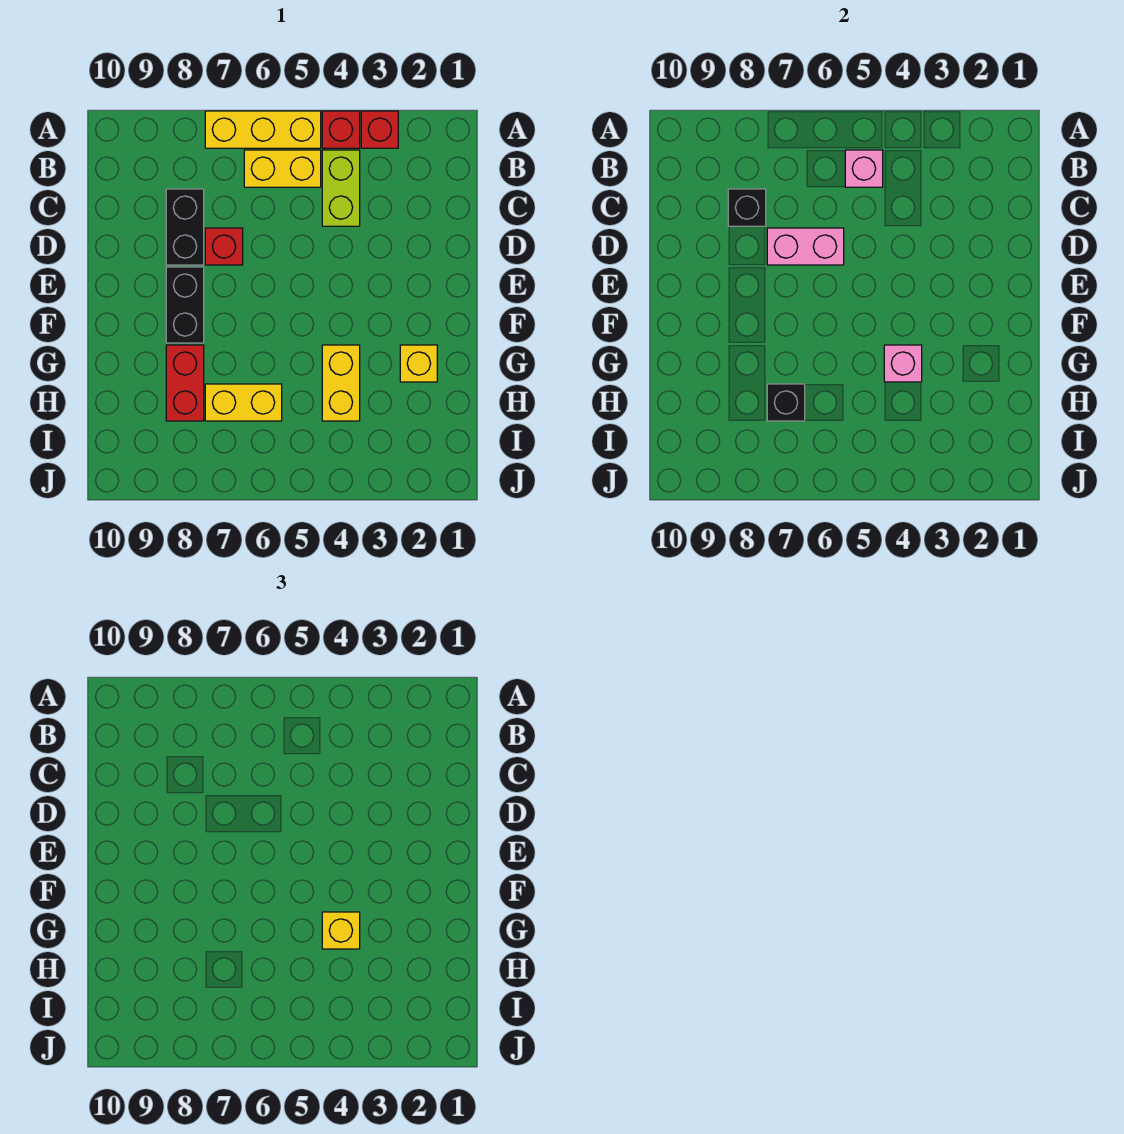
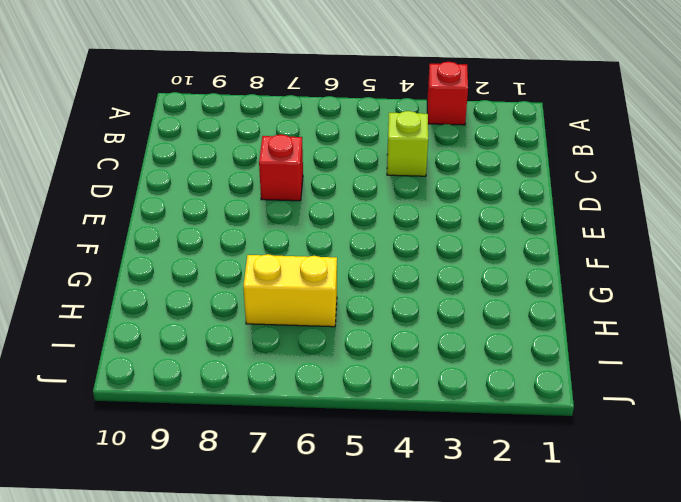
lime brick C4 level 1 -> lime brick B4:C4 level 1
none -> red brick A4 level 1
none -> yellow brick A5:A7 level 1
none -> yellow brick B5:B6 level 1

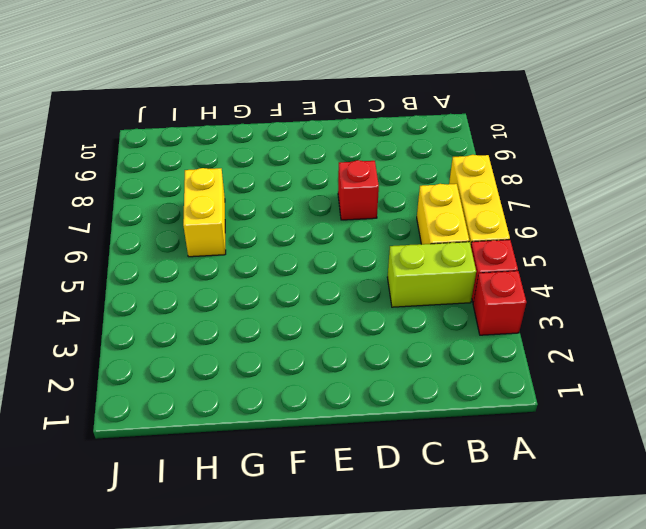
none -> black brick C8:D8 level 1
none -> black brick E8:F8 level 1
none -> yellow brick G2 level 1

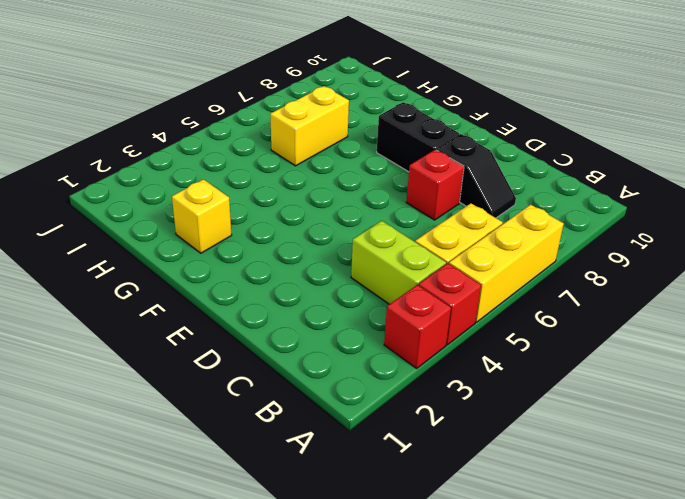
black slope C8:D8 level 1 top D -> black brick C8:D8 level 1
none -> yellow brick G4:H4 level 1
none -> red brick G8:H8 level 1
none -> pink brick B5 level 2

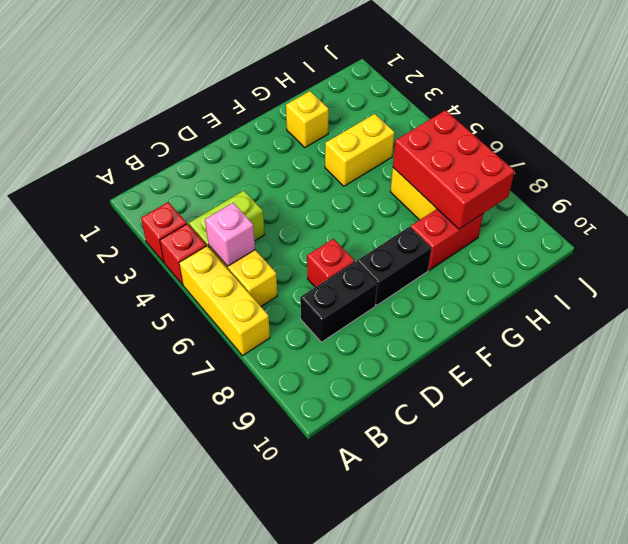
red brick H6:I8 level 2 -> black brick H7 level 2
none -> black brick C8 level 2
none -> pink brick D6:D7 level 2
none -> pink brick G4 level 2

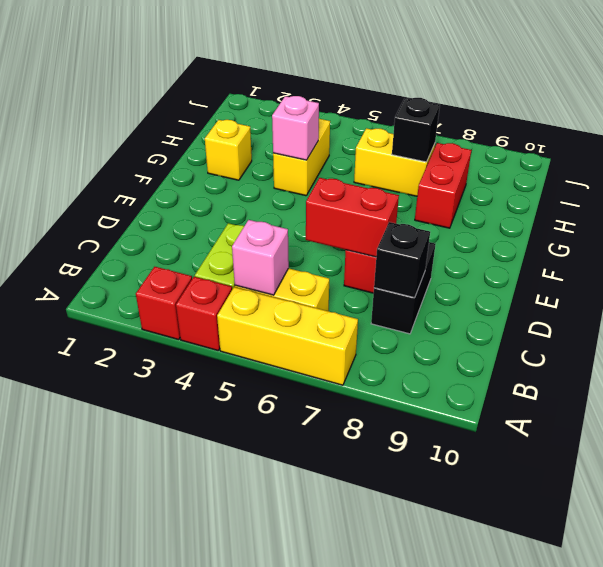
red brick D6:D7 level 2 -> pink brick D6:D7 level 2
none -> black brick E8:F8 level 1
none -> yellow brick G4 level 3

